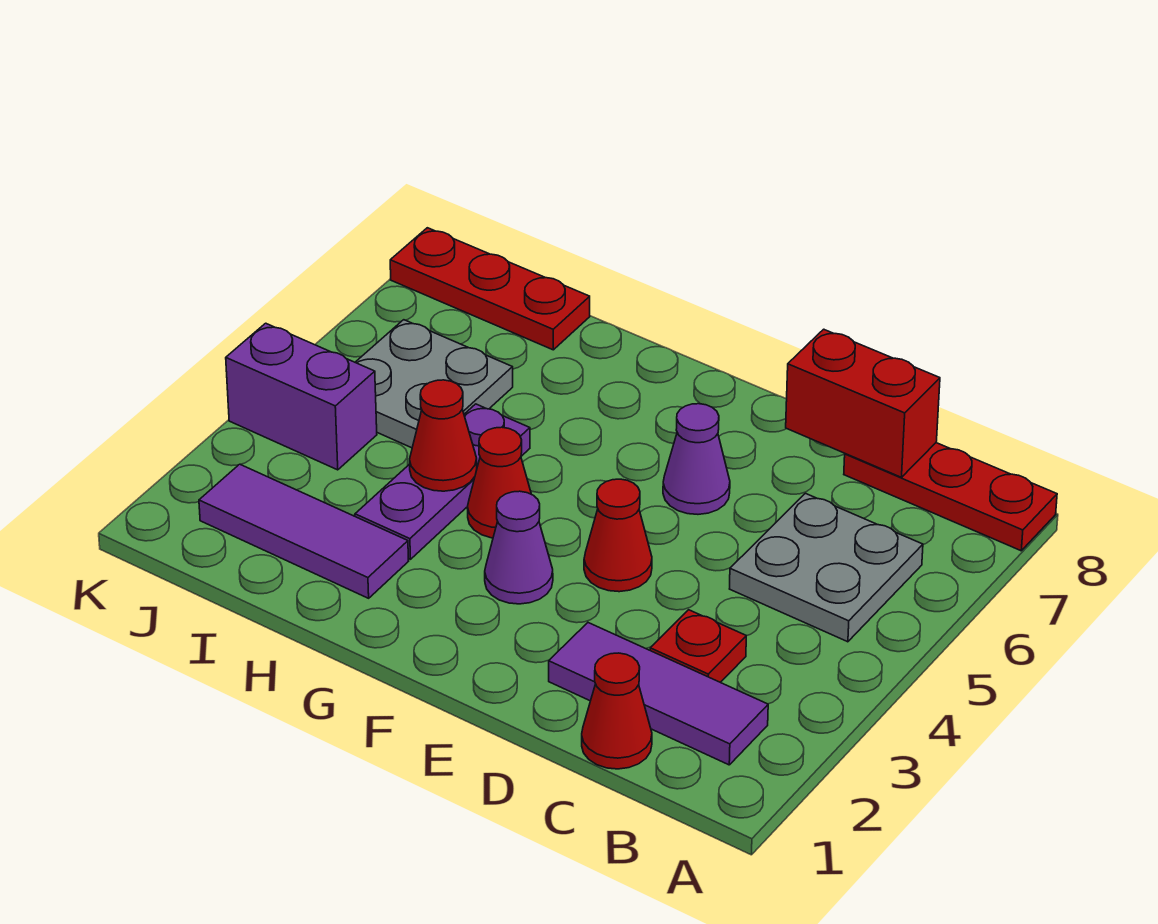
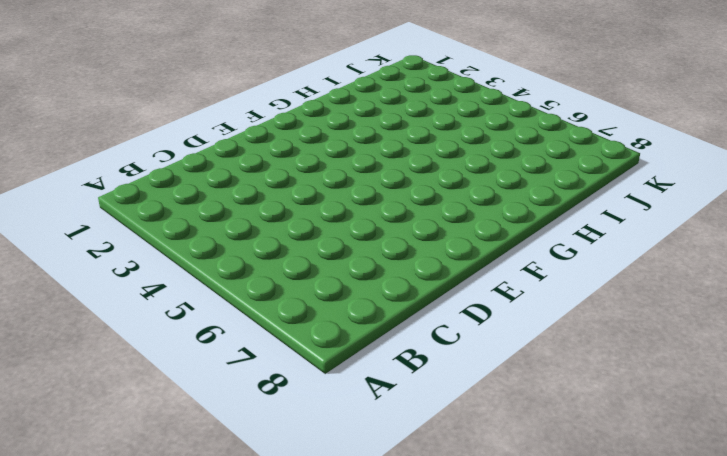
none -> red plate A8:C8 level 1
none -> purple tile B2:D2 level 1
none -> grey plate B5:C6 level 1

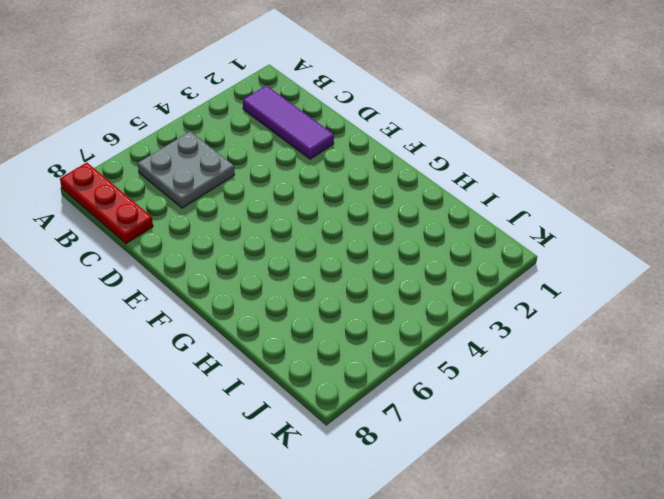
none -> red cone C1 level 1
none -> red plate C3 level 1
none -> red cone E4 level 1

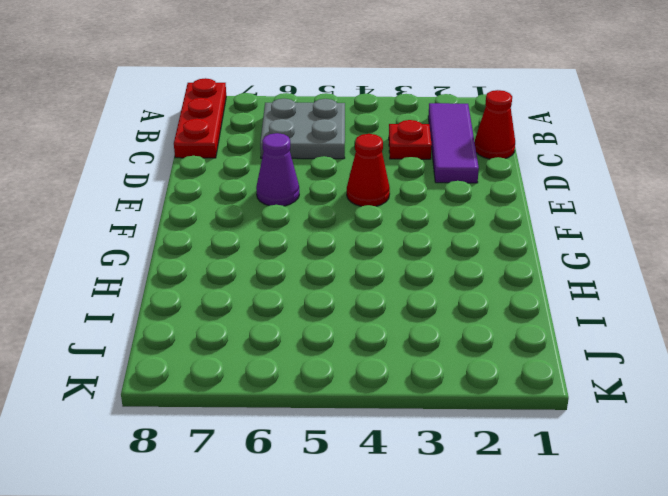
none -> purple cone F3 level 1
none -> red cone G4 level 1
none -> purple tile H2:J2 level 1

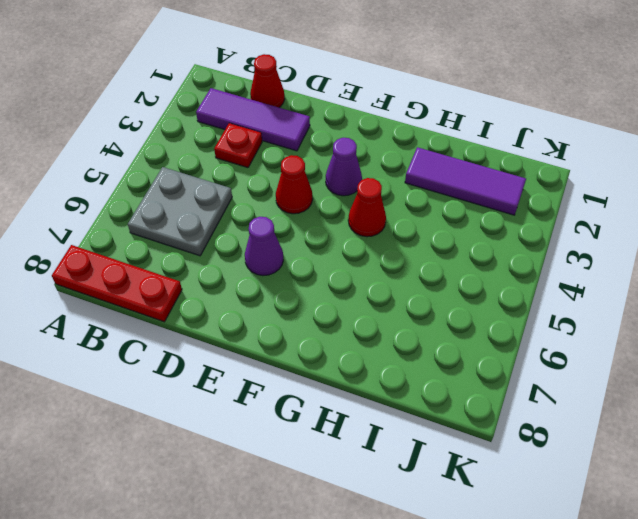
none -> purple plate H3:H5 level 1
none -> grey plate I5:J6 level 1
none -> red plate I8:K8 level 1

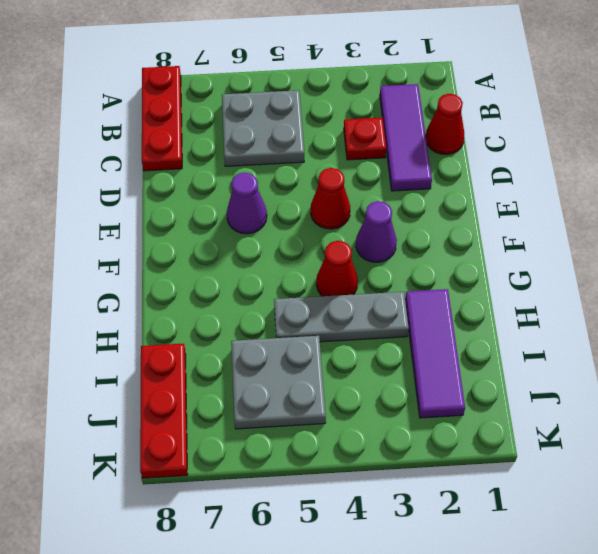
grey plate H3:H5 level 1 -> purple plate H3:H5 level 1
none -> purple brick J4:K4 level 1
none -> red brick C8:D8 level 2
none -> red cone H4 level 2

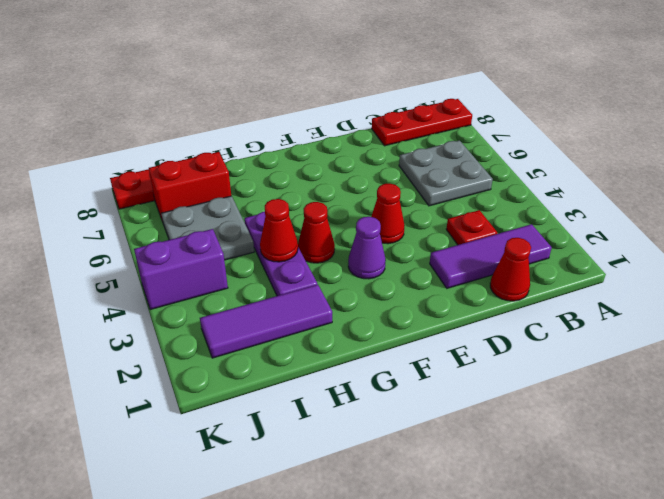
red brick I7:J7 level 1 -> red brick C8:D8 level 2
none -> purple cone E6 level 1

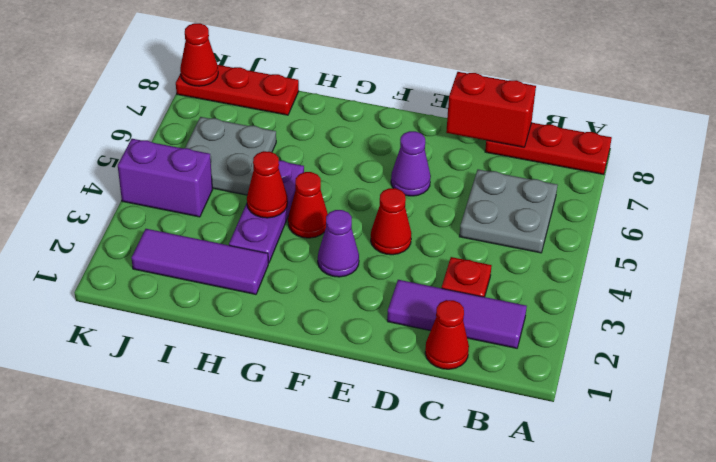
red cone K8 level 2 -> none

